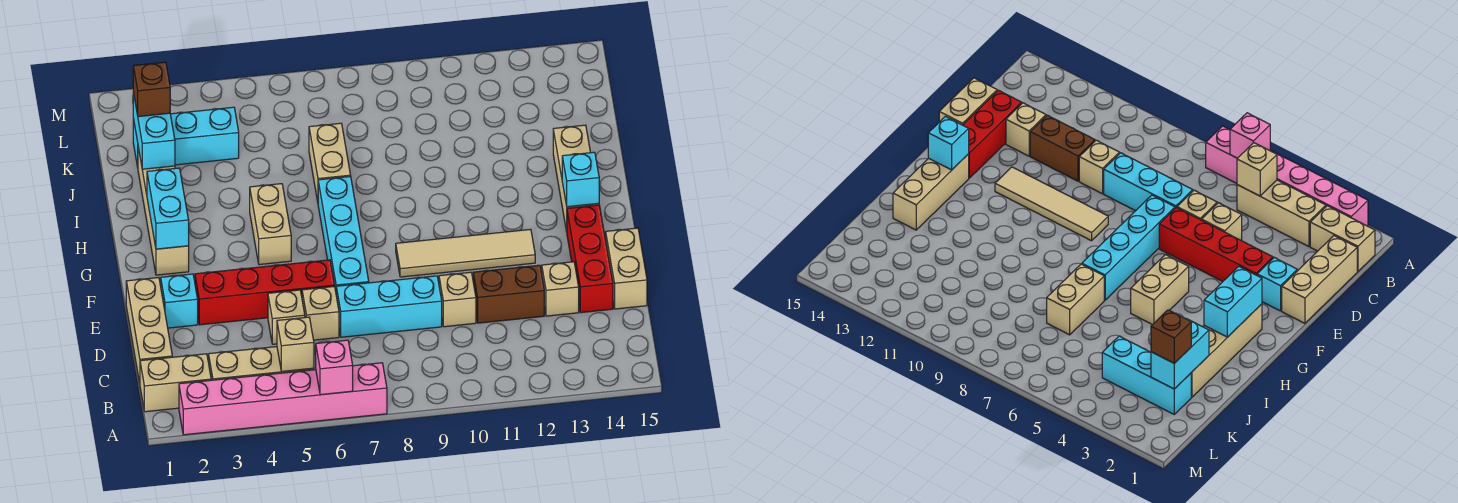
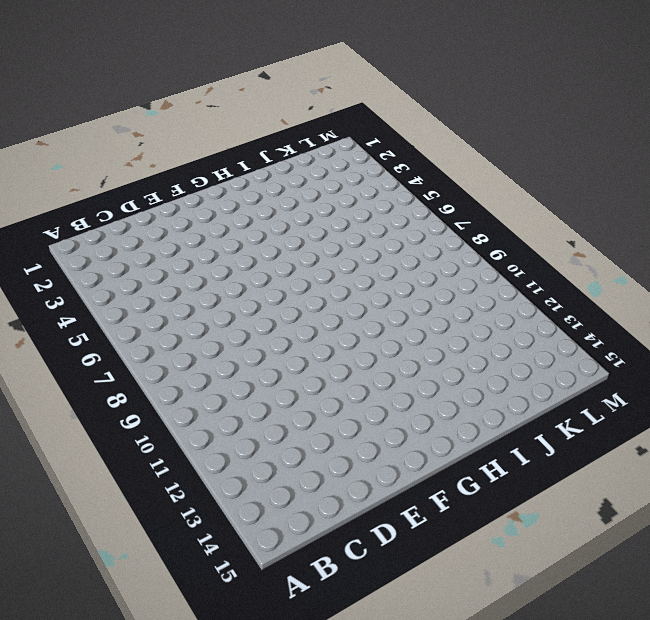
none -> pink brick A2:A7 level 1
none -> tan brick B1:B2 level 1
none -> tan brick B3:B5 level 1

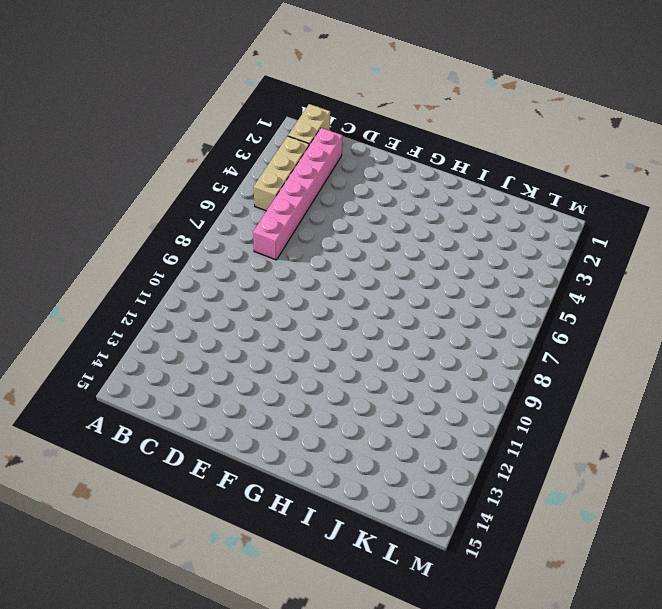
pink brick C2:C7 level 1 -> pink brick A2:A7 level 1
none -> tan brick C1:E1 level 1
none -> tan brick D5 level 1
none -> tan brick D6 level 1

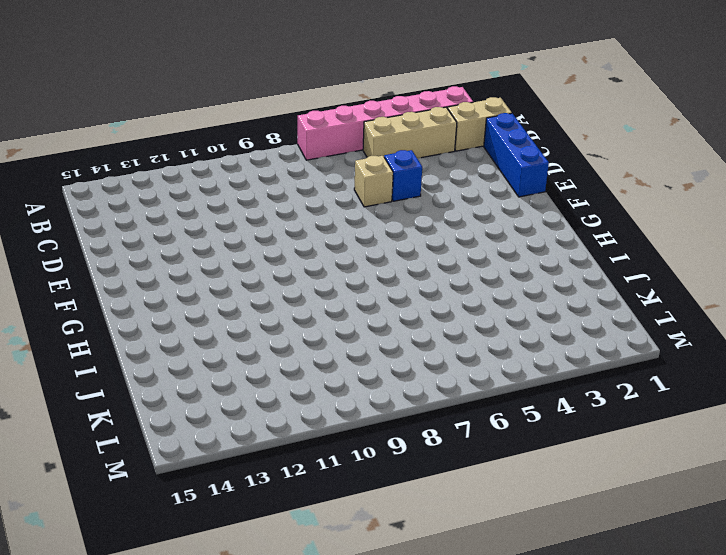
blue brick C1:E1 level 1 -> tan brick C1:E1 level 1
blue brick D5 level 1 -> tan brick D5 level 1
none -> cyan brick D7:D9 level 1
none -> tan brick D10 level 1
none -> brown brick D11:D12 level 1

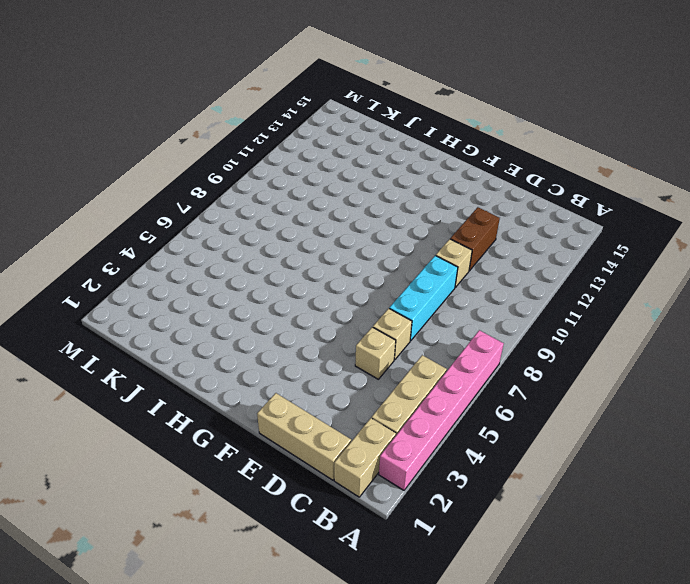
none -> tan brick D13 level 1
none -> red brick D14:F14 level 1
none -> tan brick D15:E15 level 1

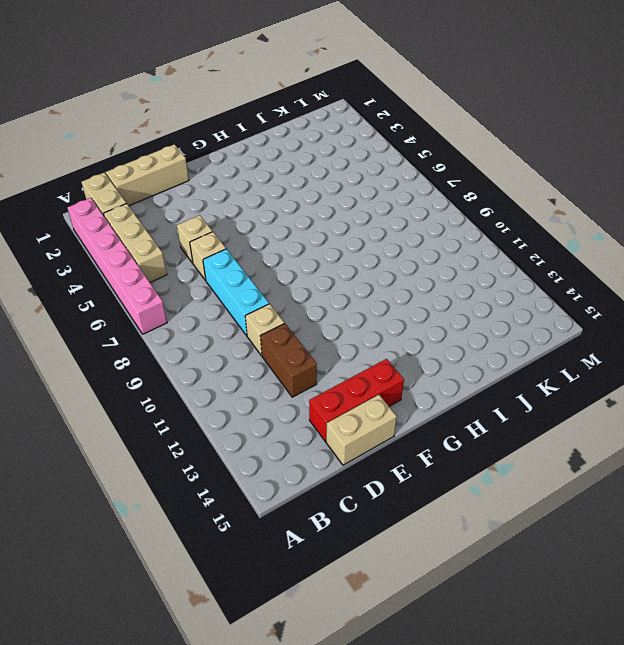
none -> tan brick D13 level 1
none -> cyan brick E2 level 1
none -> red brick E3:E6 level 1

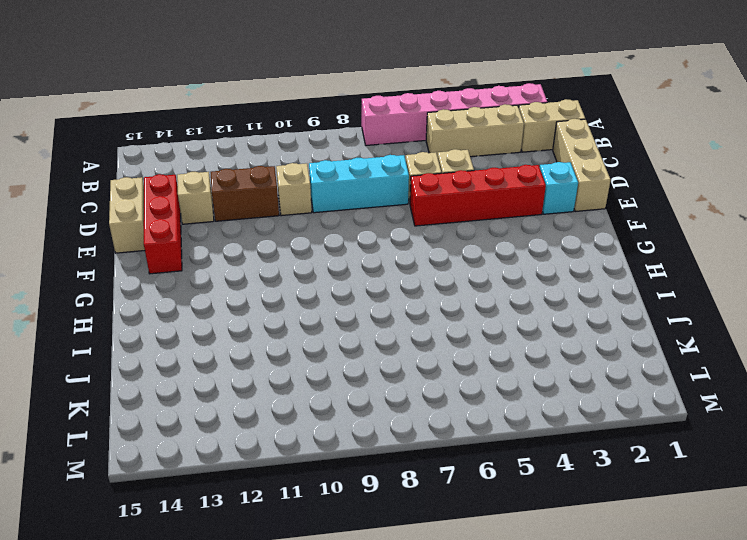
none -> cyan brick E7:H7 level 1
none -> tan tile F9:F12 level 1
none -> tan brick G2:J2 level 1

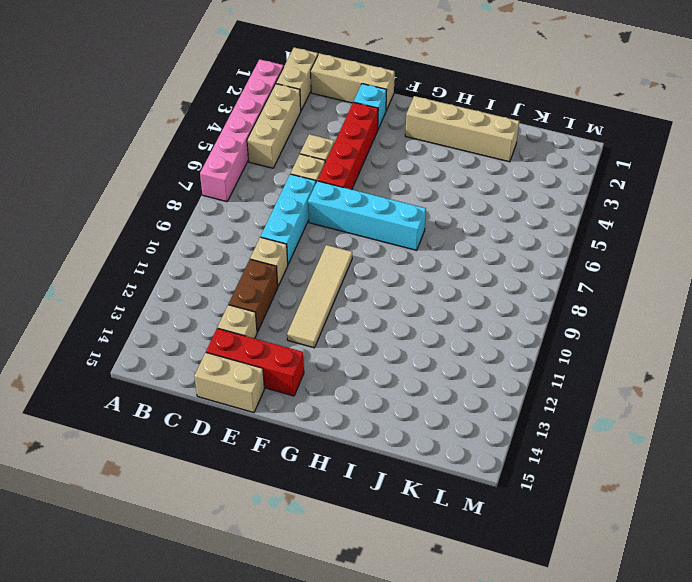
none -> tan brick G5:H5 level 1
none -> tan brick G14:I14 level 1
none -> tan brick I7:J7 level 1

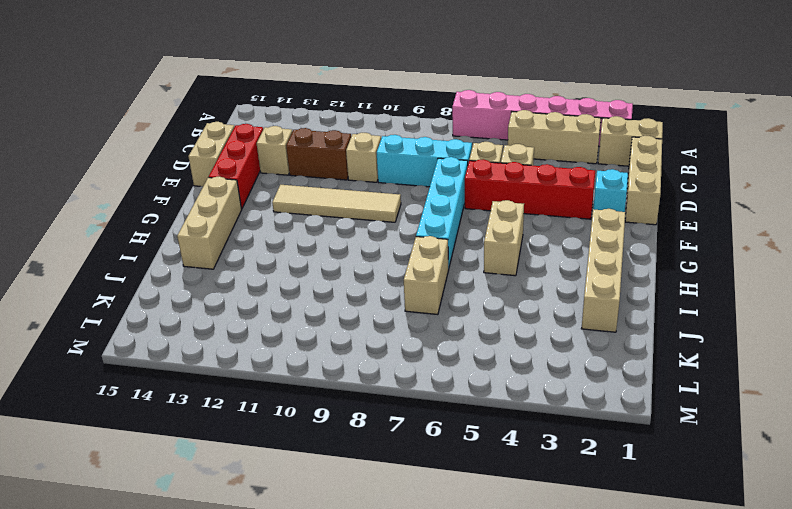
none -> cyan brick K2:K4 level 1
none -> pink brick A6 level 2
none -> tan brick B5 level 2

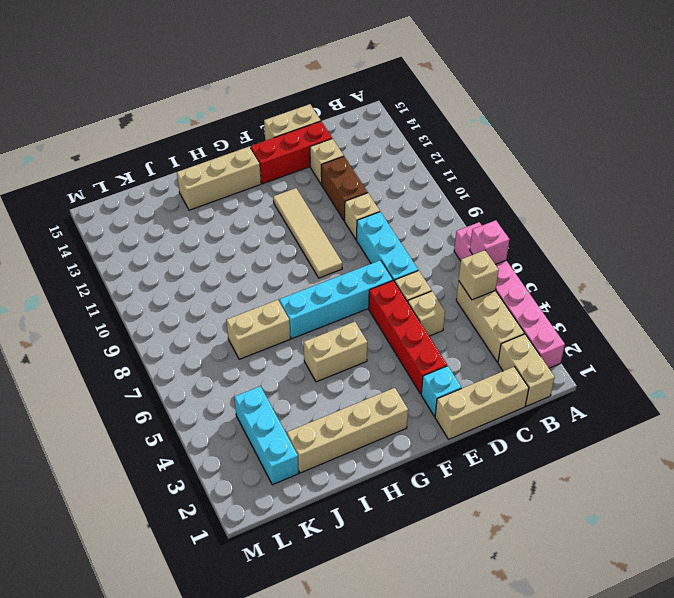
none -> cyan brick G2:H2 level 2
none -> cyan brick G14 level 2
none -> cyan brick J2:K2 level 2

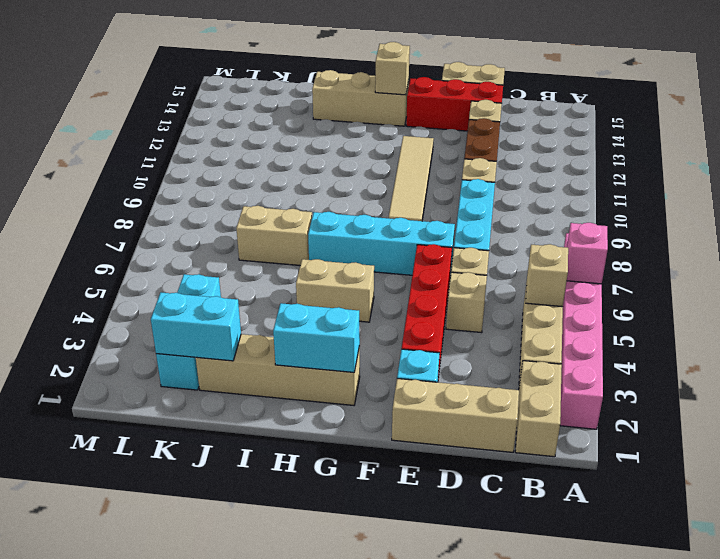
tan brick G14 level 2 -> cyan brick G14 level 2
none -> brown brick K2 level 3

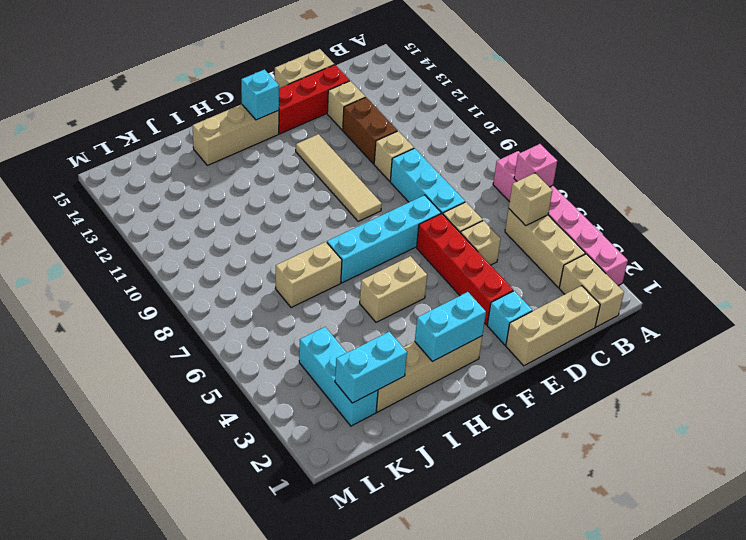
none -> brown brick K2 level 3

